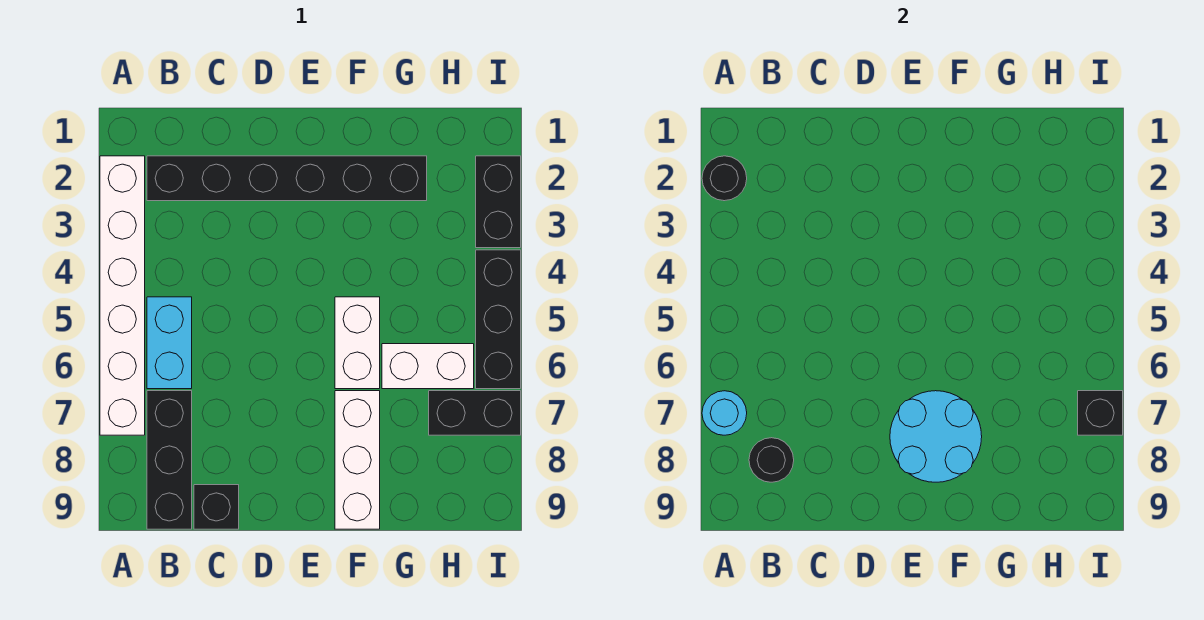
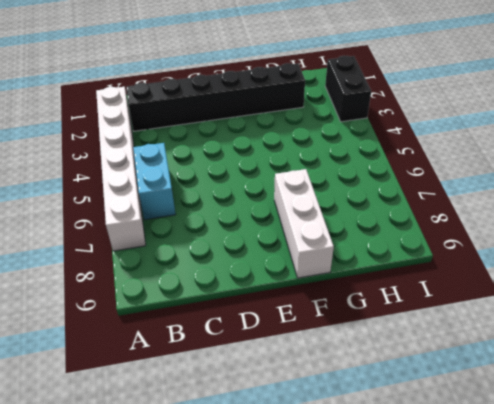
none -> black brick B7:B9 level 1
none -> black brick C9 level 1
none -> white brick F5:F6 level 1

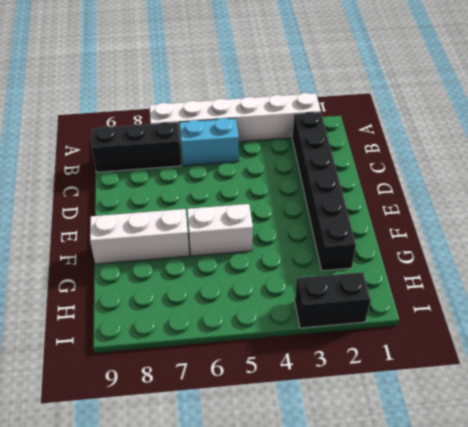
none -> black brick C9 level 1
none -> white brick G6:H6 level 1
none -> black brick H7:I7 level 1

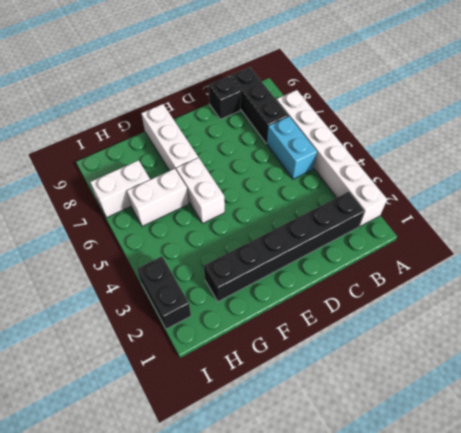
white brick H7:I7 level 1 -> black brick H7:I7 level 1
none -> black brick I4:I6 level 1
none -> black round brick A2 level 2
none -> cyan round brick A7 level 2

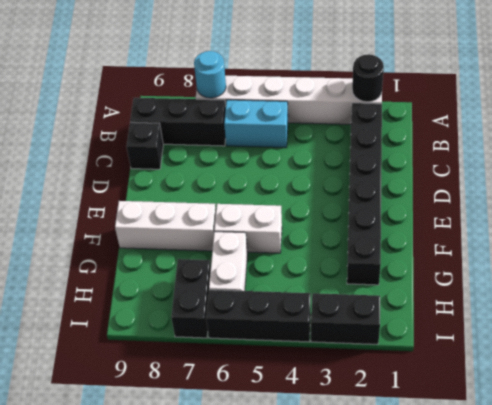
none -> black round brick B8 level 2
none -> cyan round brick E7:F8 level 2
none -> black brick I7 level 2

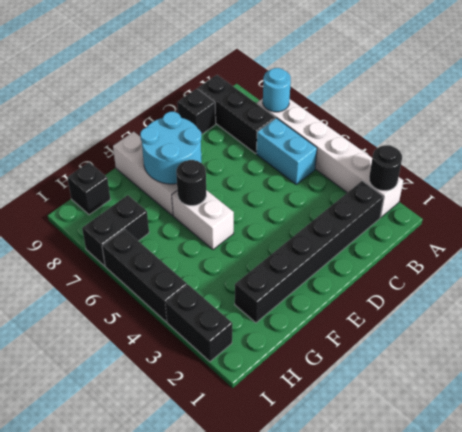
black round brick F6 level 2 -> black round brick B8 level 2
black brick H9 level 1 -> black brick I7 level 2
none -> white brick G6:H6 level 1

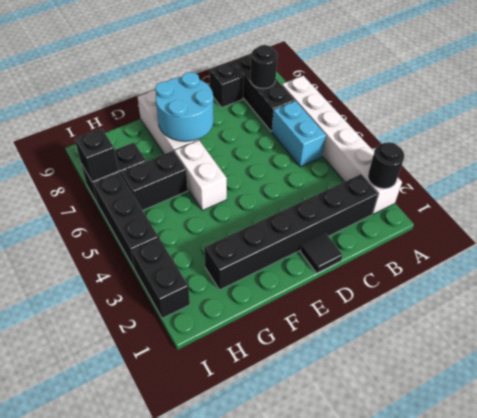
black tile D1 level 1 -> none
black brick G6:H6 level 1 -> white brick G6:H6 level 1
none -> cyan round brick A7 level 2

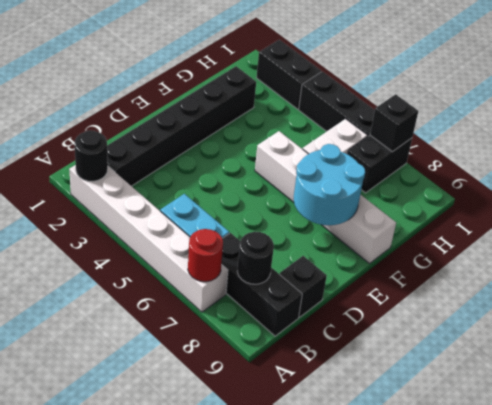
red round brick A7 level 2 -> cyan round brick A7 level 2

